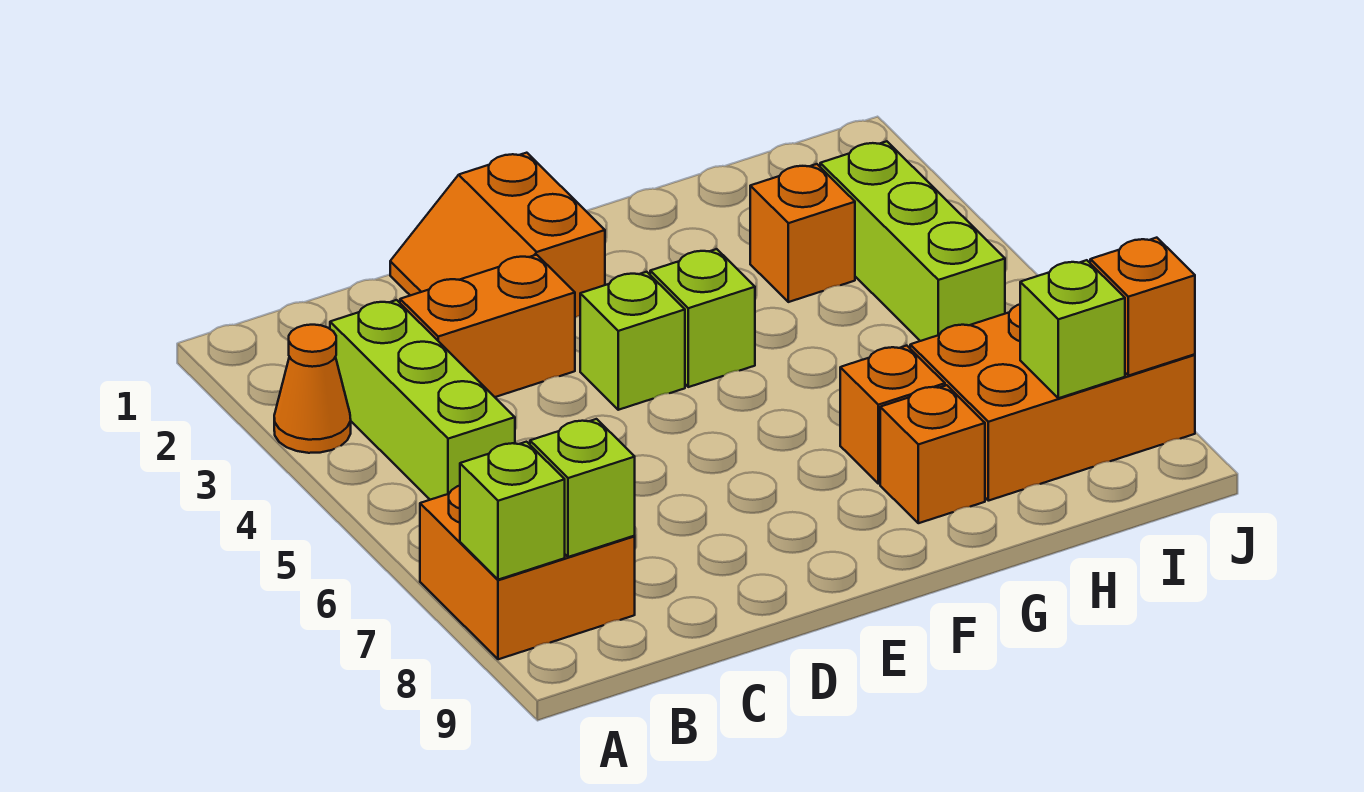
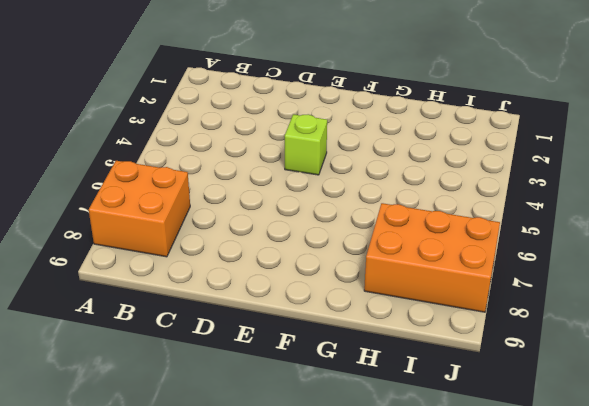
none -> orange cone A3 level 1
none -> lime brick B3:B5 level 1
none -> orange brick C3:D3 level 1

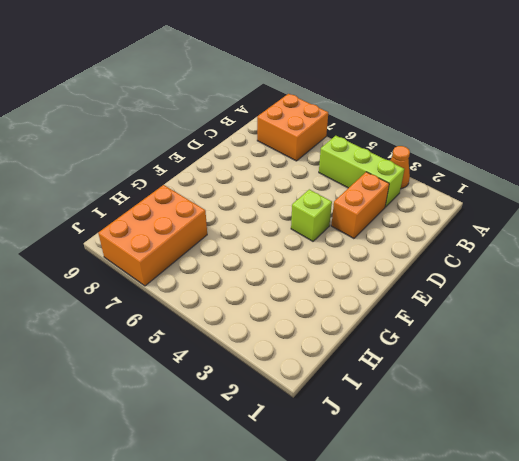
none -> orange slope D1:E2 level 1 top E
none -> lime brick F4 level 1
none -> orange brick G7 level 1

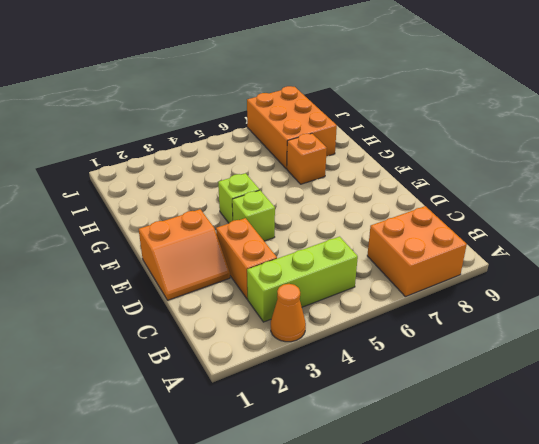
none -> orange brick G8 level 1
none -> orange brick H3 level 1
none -> lime brick I3:I5 level 1

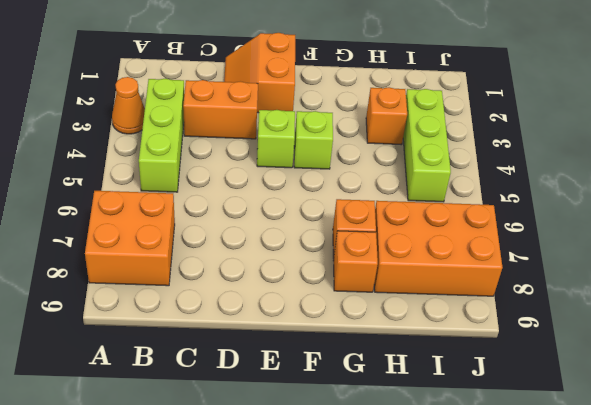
none -> lime brick A8 level 2
none -> lime brick B8 level 2
none -> lime brick I8 level 2

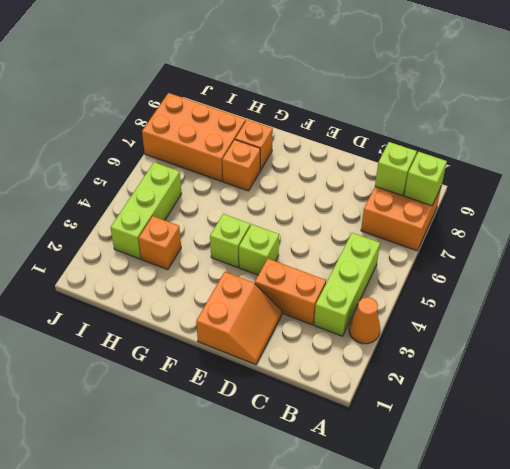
none -> lime brick I8 level 2
none -> orange brick J8 level 2

